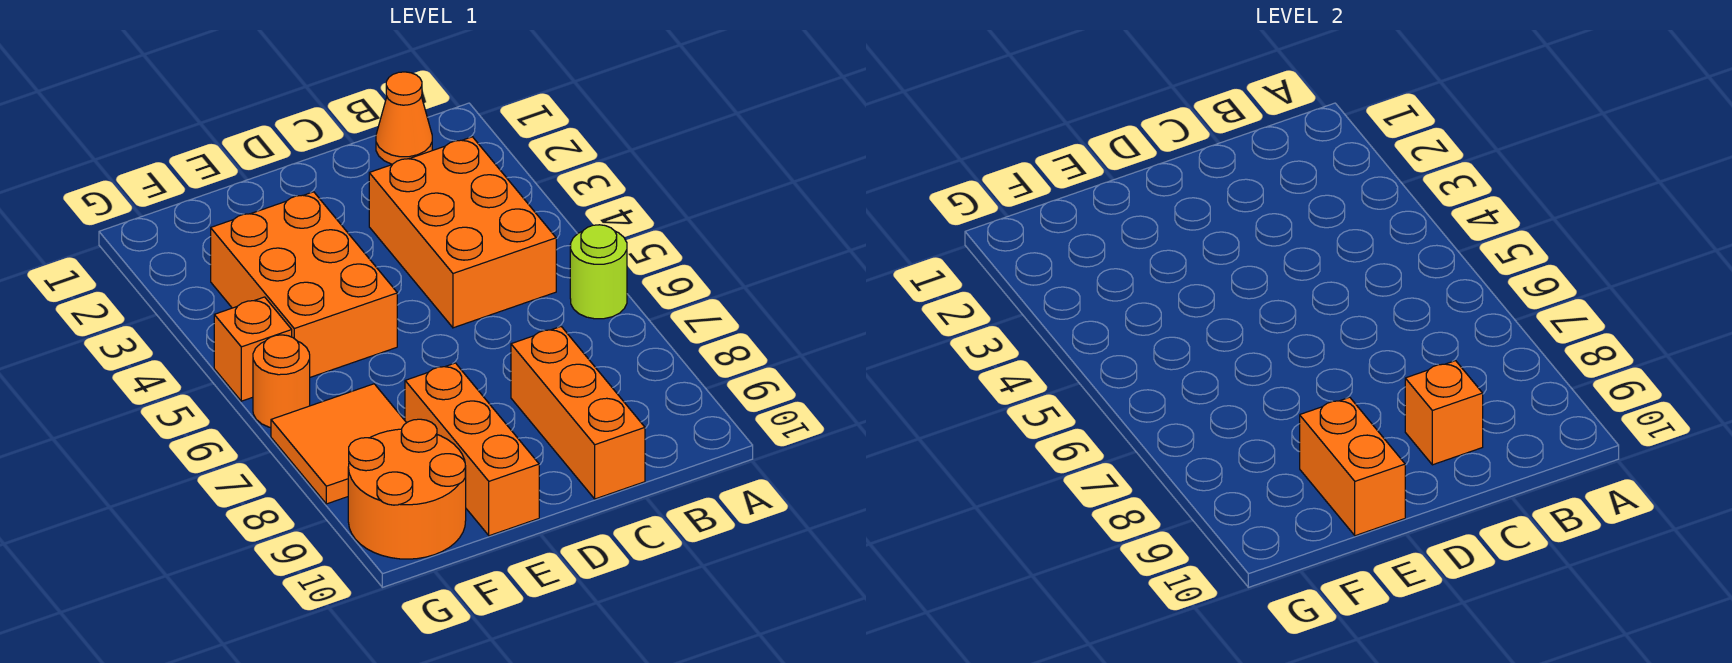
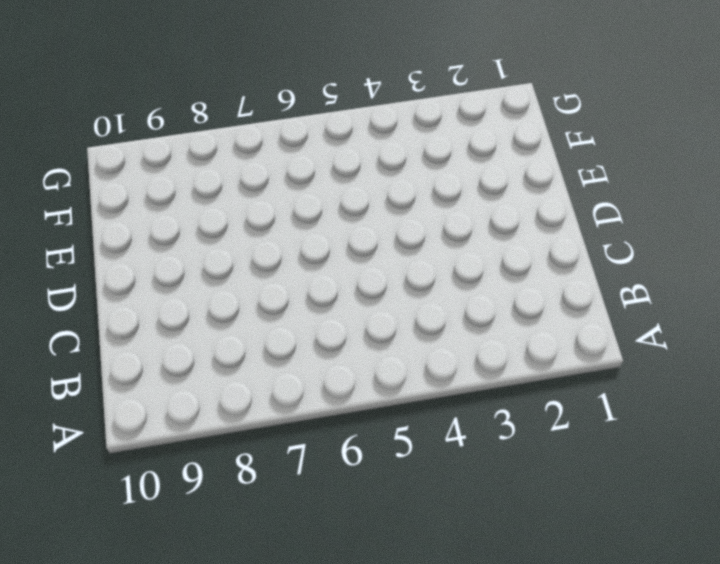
none -> lime round brick A6 level 1
none -> orange cone B1 level 1
none -> orange brick B3:C5 level 1

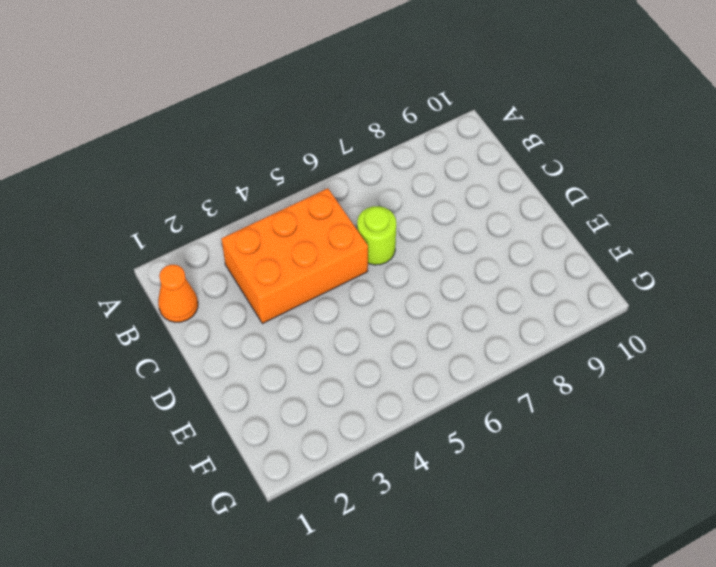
lime round brick C6 level 1 -> lime round brick A6 level 1
none -> orange brick C8:C10 level 1
none -> orange brick E3:F5 level 1
none -> orange brick E8:E10 level 1

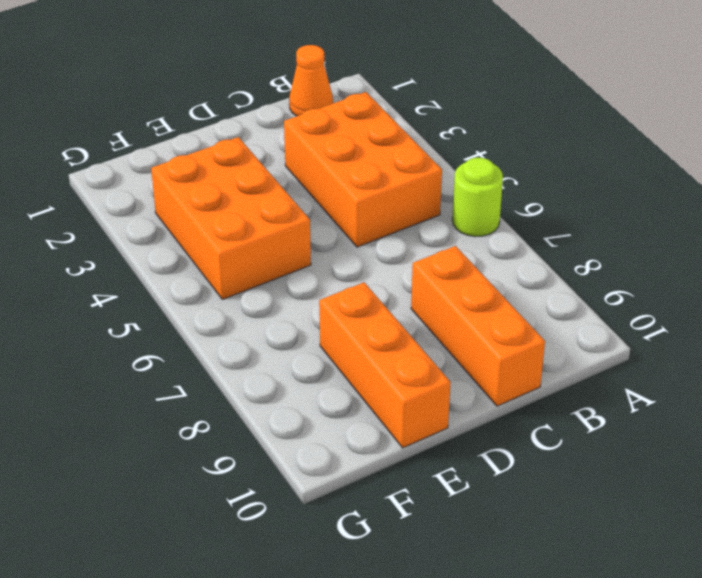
none -> orange tile F7:G8 level 1
none -> orange round brick F9:G10 level 1
none -> orange brick G5 level 1

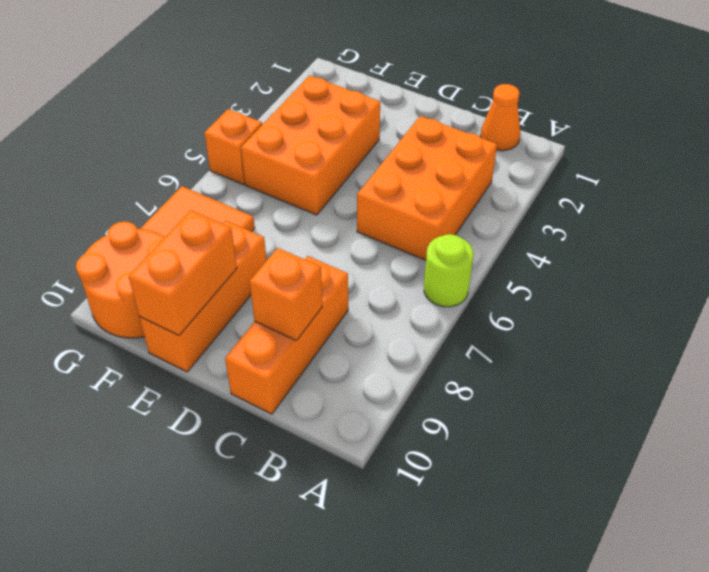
none -> orange round brick G6 level 1

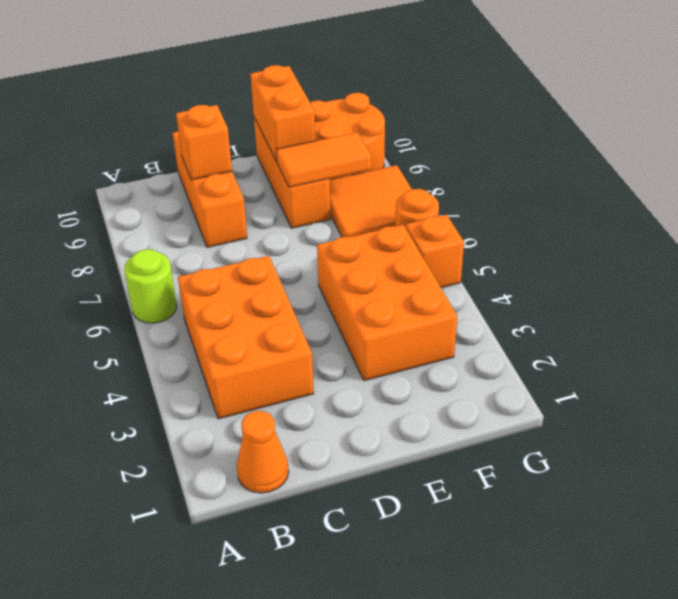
orange tile E8:F8 level 2 -> none

